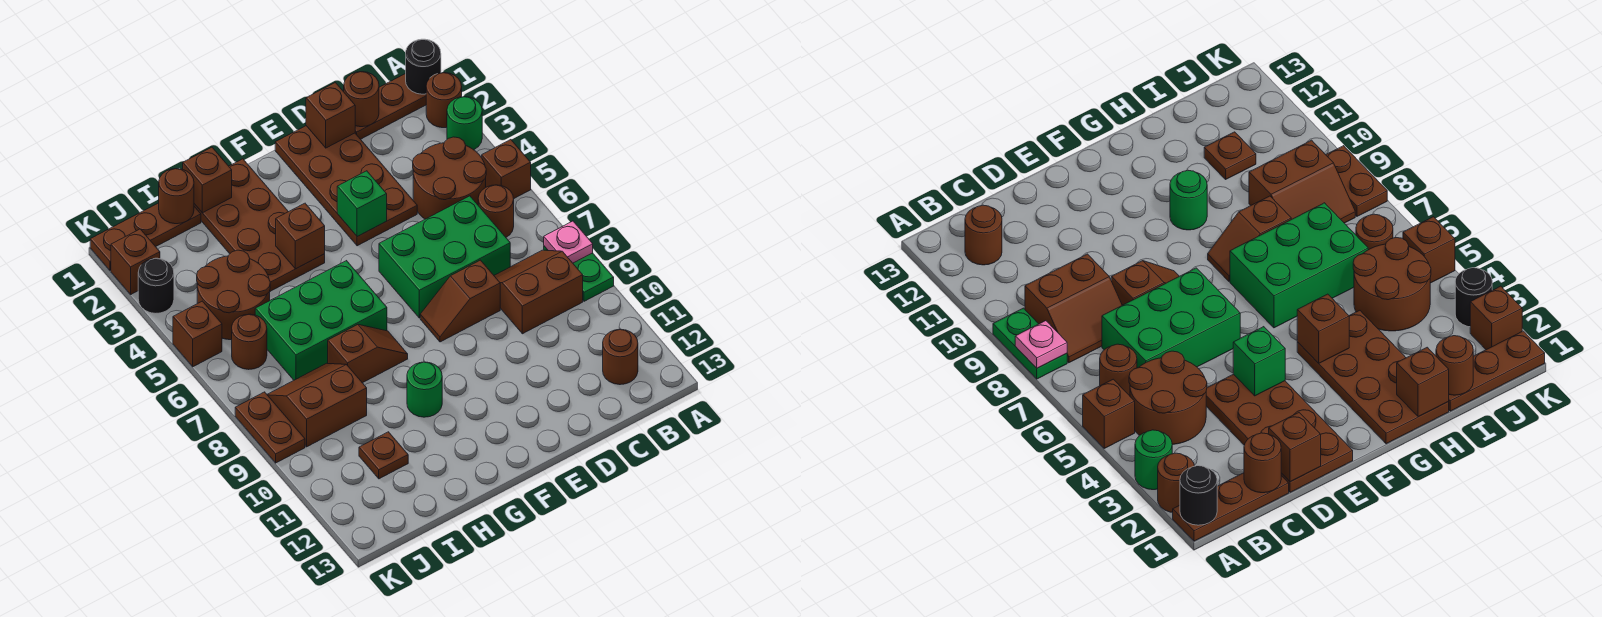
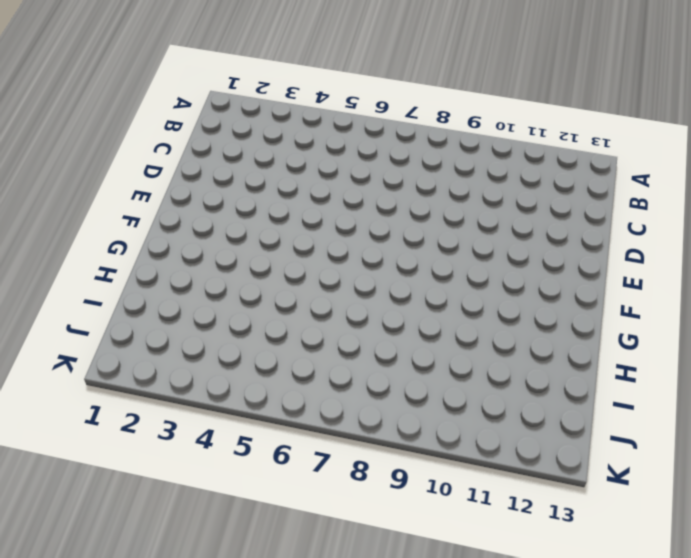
none -> brown plate A1:C1 level 1
none -> brown round brick A2 level 1
none -> green round brick A3 level 1
none -> brown brick A5 level 1

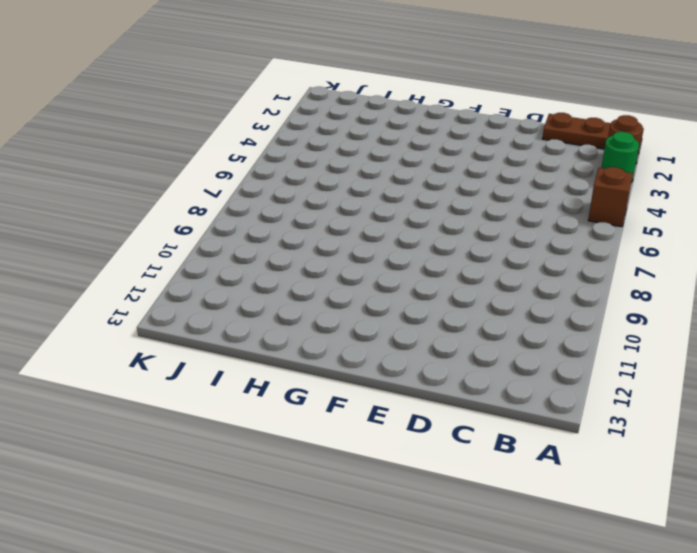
none -> green plate A8:A9 level 1
none -> brown round brick B4:C5 level 1
none -> brown round brick B6 level 1
none -> brown slope B8:C9 level 1 top 9

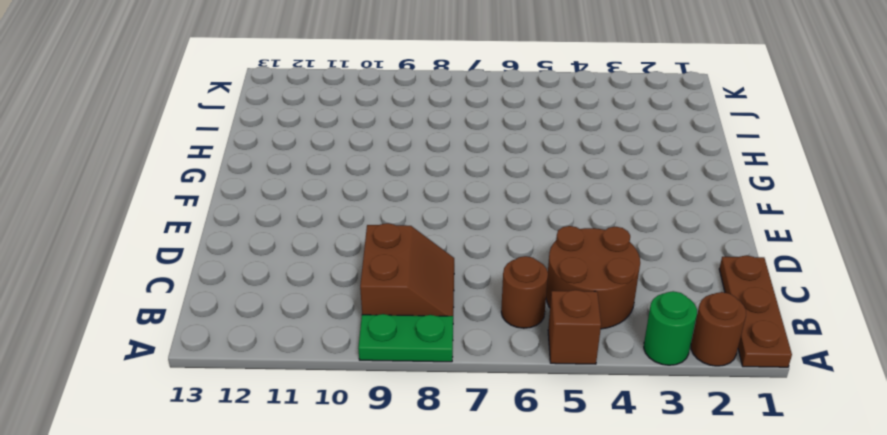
none -> brown round brick B12 level 1
none -> green brick C6:E7 level 1
none -> brown plate D1:E4 level 1
none -> brown slope D8:E8 level 1 top D

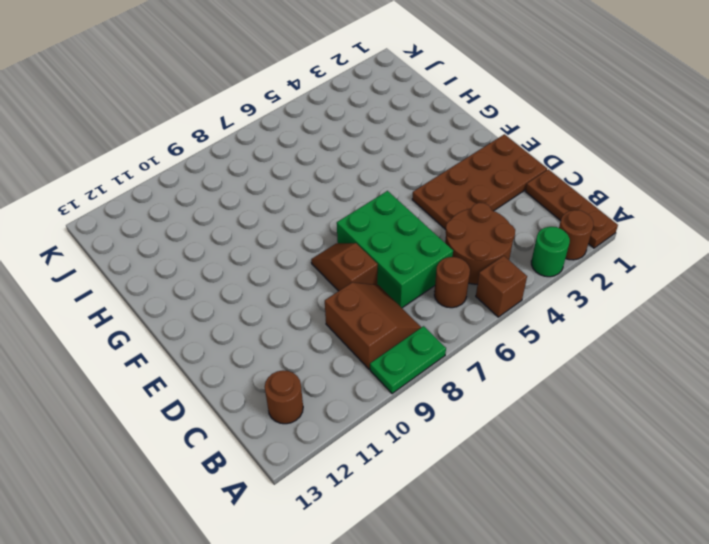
none -> brown plate G1:H4 level 1
none -> green brick G6:I7 level 1
none -> brown slope G8:H8 level 1 top H
none -> green round brick G10 level 1

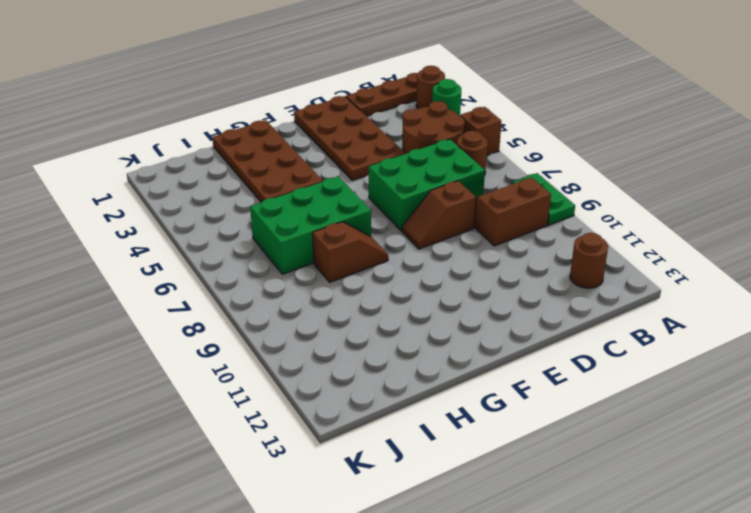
none -> green round brick G10 level 1
none -> brown plate I1:K1 level 1
none -> brown round brick I4:J5 level 1
none -> brown slope I8:J9 level 1 top 9

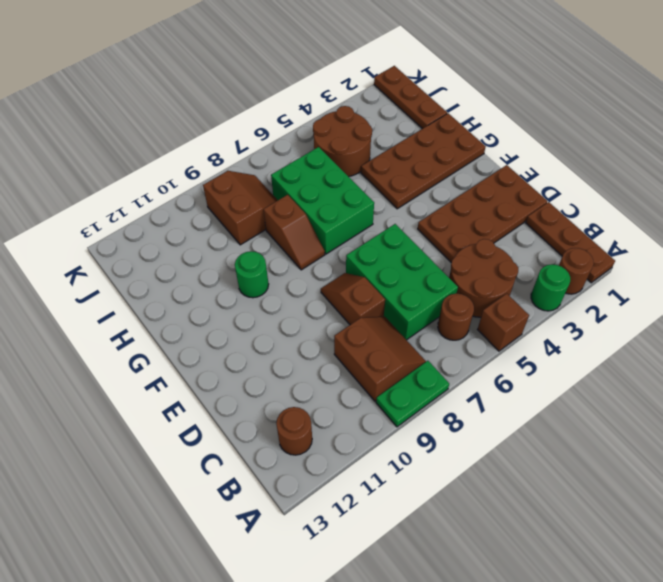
none -> brown plate I11 level 1
none -> brown round brick J6 level 1
none -> brown brick K2 level 1
none -> black round brick K3 level 1

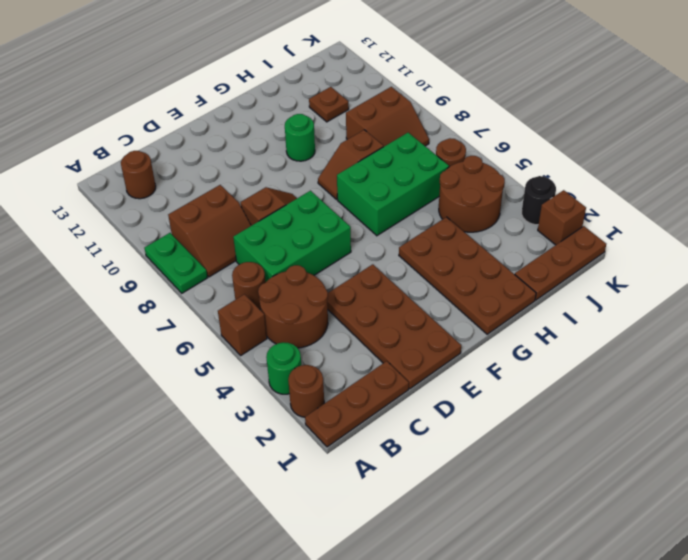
none -> brown brick K5 level 1
none -> brown plate K8:K9 level 1
none -> black round brick A1 level 2
none -> pink plate A8 level 2

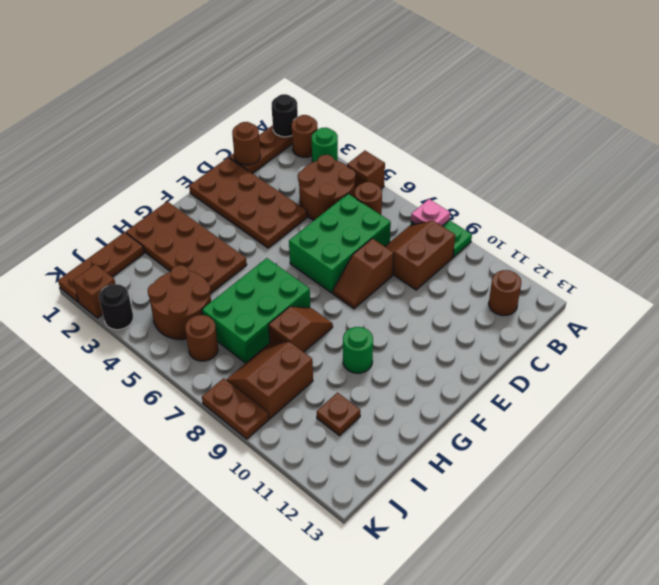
none -> brown brick K5 level 1
none -> brown brick D1 level 2
none -> green brick E4 level 2
none -> brown brick G4 level 2

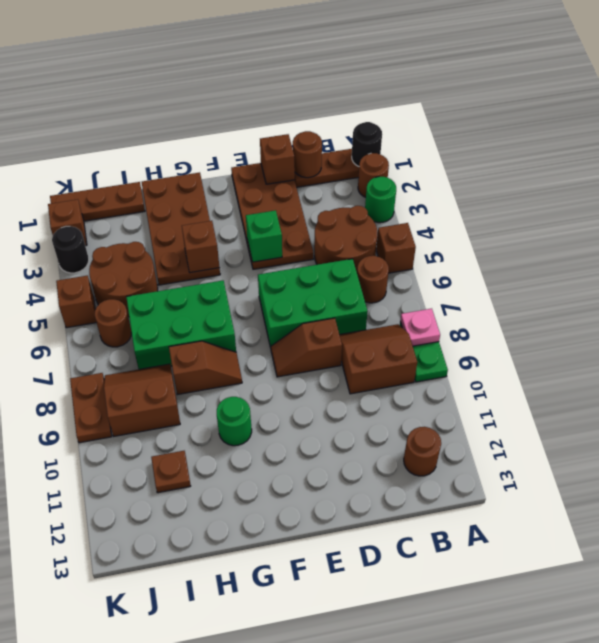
none -> brown brick H1 level 2
none -> brown round brick I1 level 2

